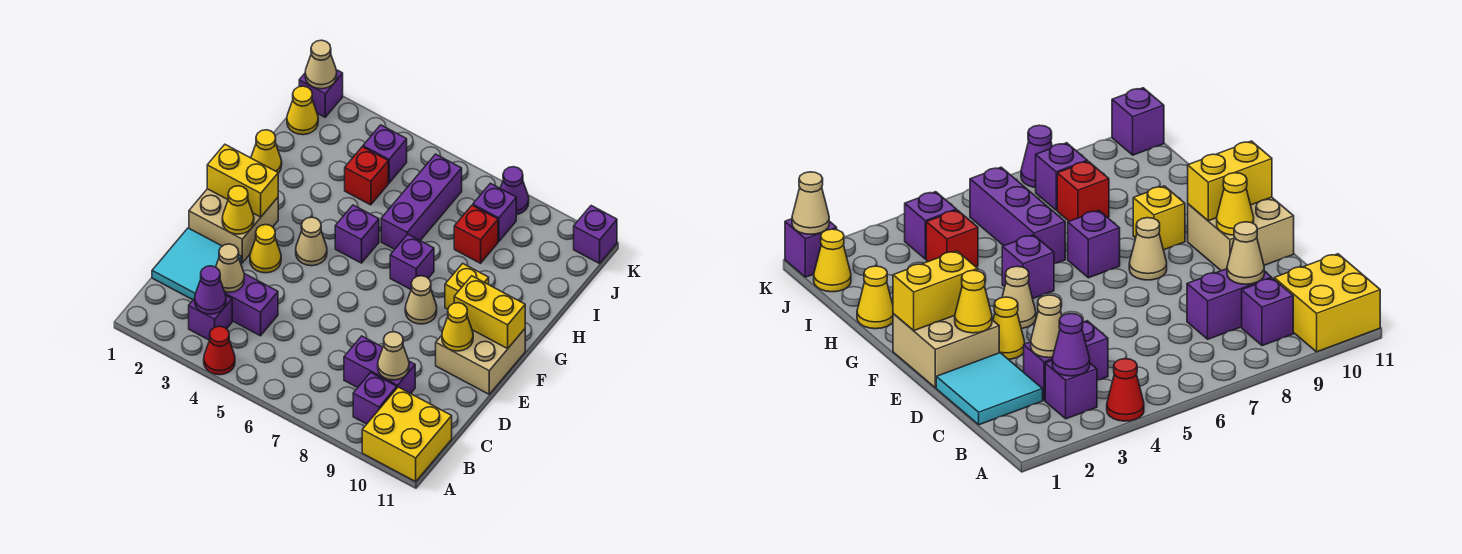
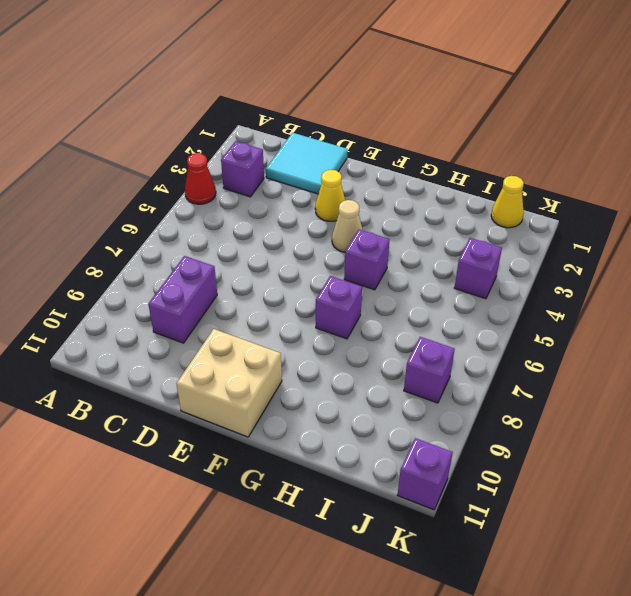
none -> yellow brick A10:B11 level 1
none -> purple brick B9 level 1
none -> purple brick C3:C4 level 1
none -> tan brick E1:F2 level 1

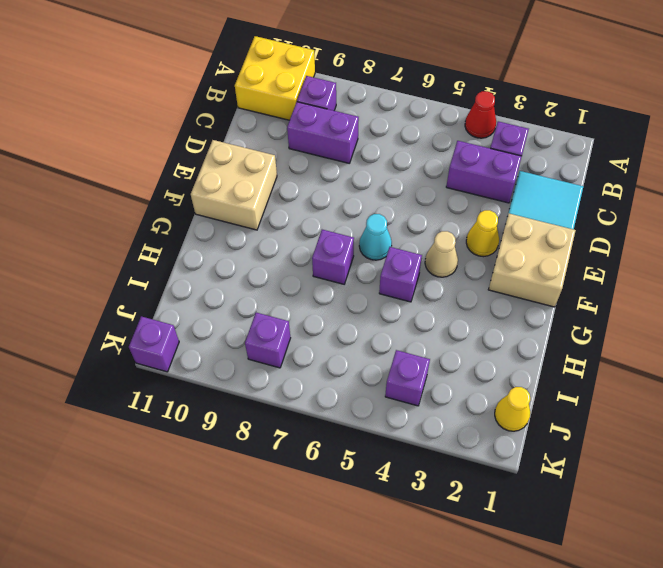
cyan cone F6 level 1 -> none
none -> tan cone F8 level 1
none -> yellow brick G9 level 1
none -> yellow cone H1 level 1
none -> purple brick H6:J6 level 1

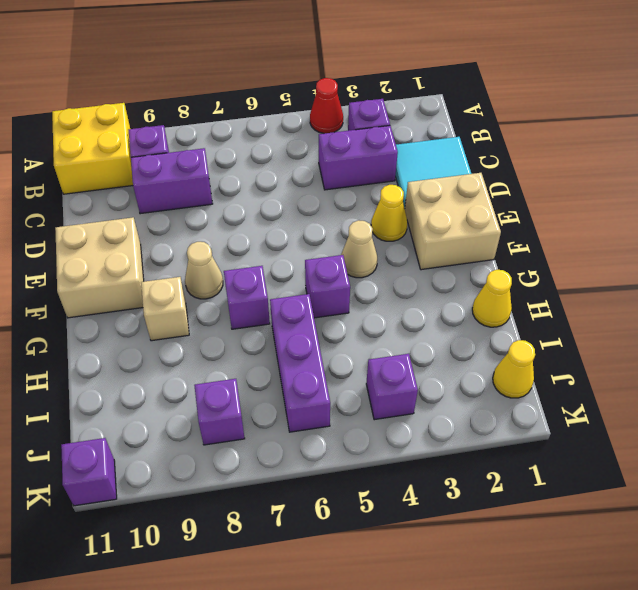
tan brick G9 level 1 -> yellow brick G9 level 1
none -> red brick I4 level 1
none -> red brick I8 level 1
none -> purple brick K1 level 1
none -> purple cone K8 level 1

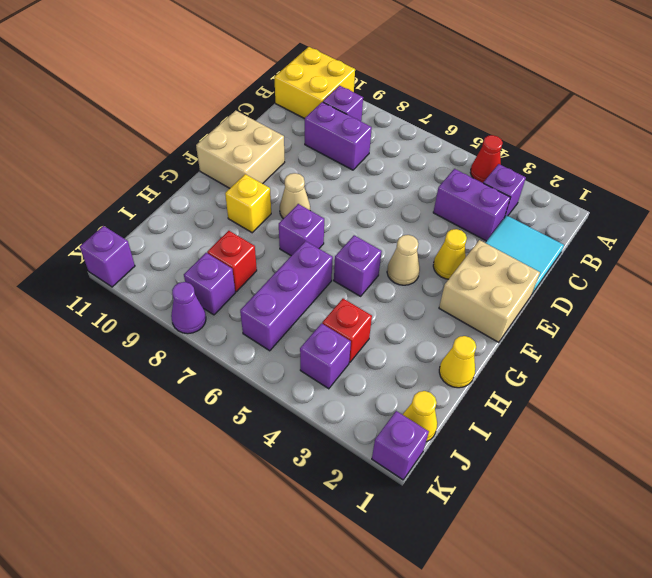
none -> purple cone B3 level 2
none -> tan cone C3 level 2
none -> tan cone C9 level 2
none -> yellow cone E2 level 2

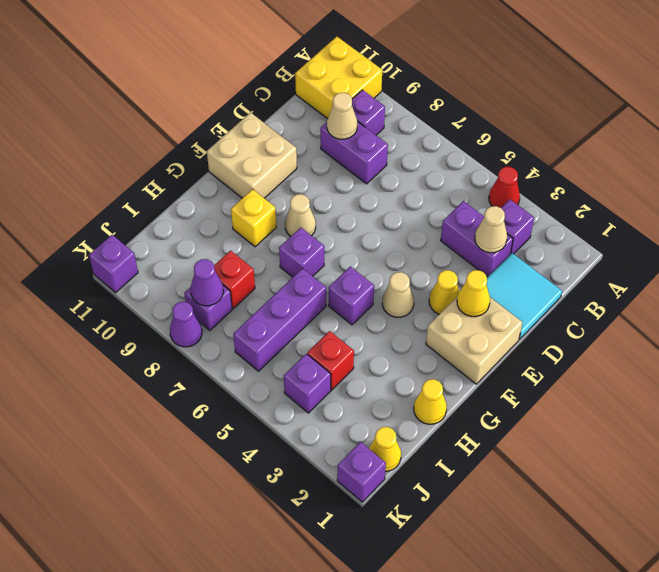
purple cone J8 level 2 -> purple cone B3 level 2
none -> yellow cone E10 level 2
none -> yellow brick F1:F2 level 2
none -> yellow brick F10:F11 level 2
none -> tan cone K1 level 2

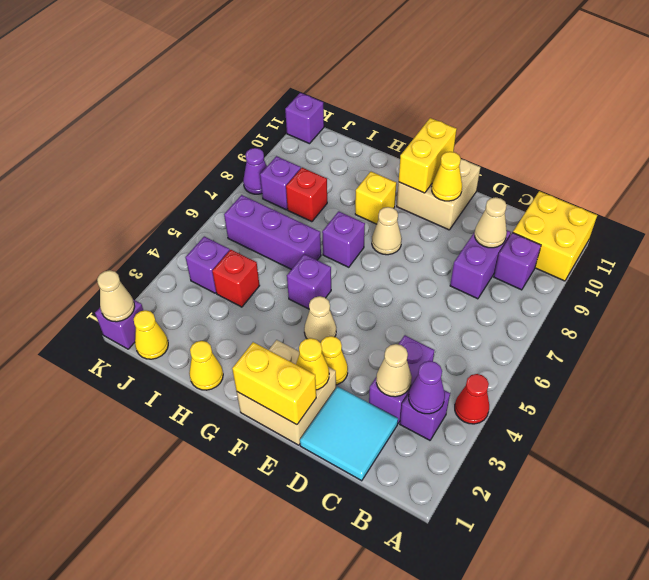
yellow brick E1:F1 level 2 -> yellow brick F1:F2 level 2

